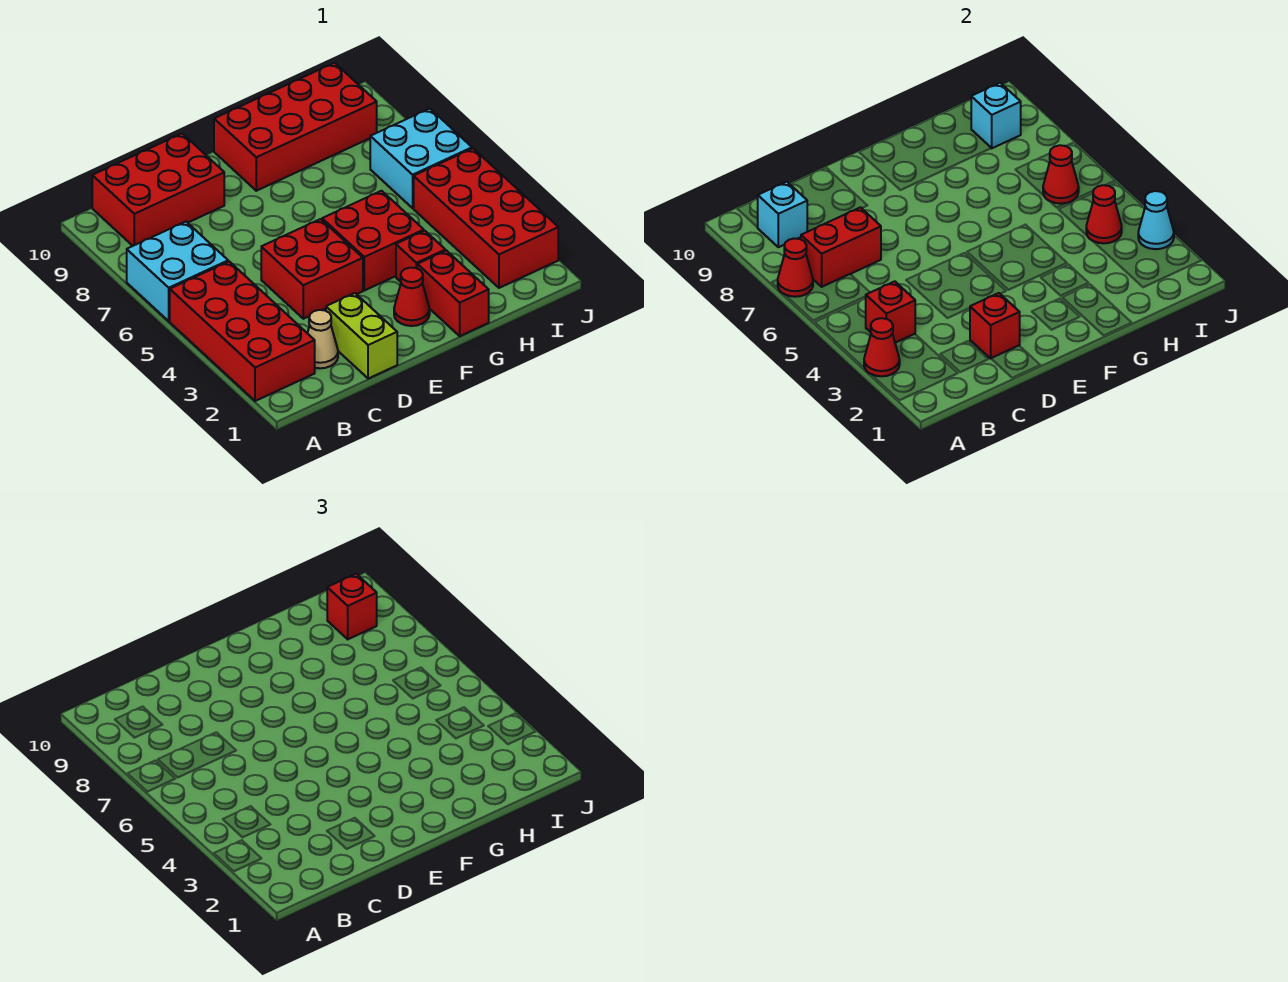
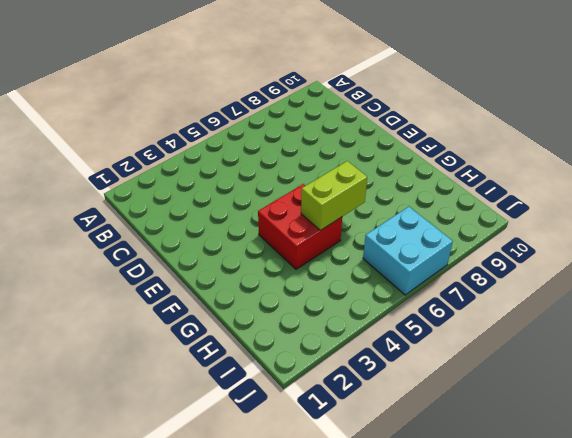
lime brick G5:G6 level 2 -> lime brick D1:D2 level 1
none -> red brick A2:B5 level 1
none -> cyan brick A6:B7 level 1
none -> red brick B9:D10 level 1

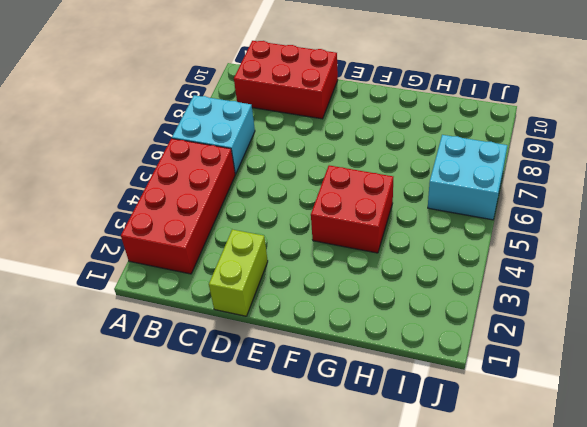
none -> tan cone C2 level 1
none -> red brick D4:E5 level 1
none -> red cone F2 level 1

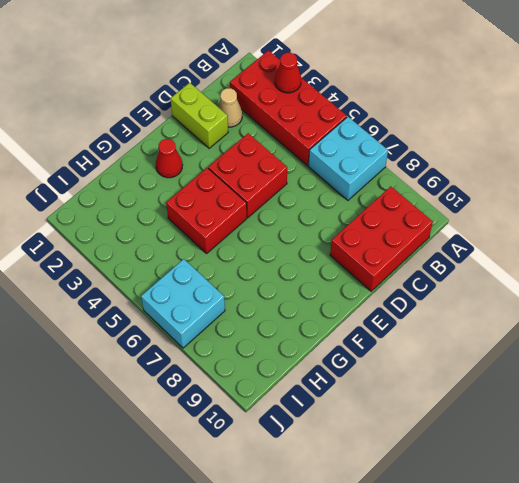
none -> red brick F9:I10 level 1
none -> red brick G1:G2 level 1
none -> red brick G3 level 1

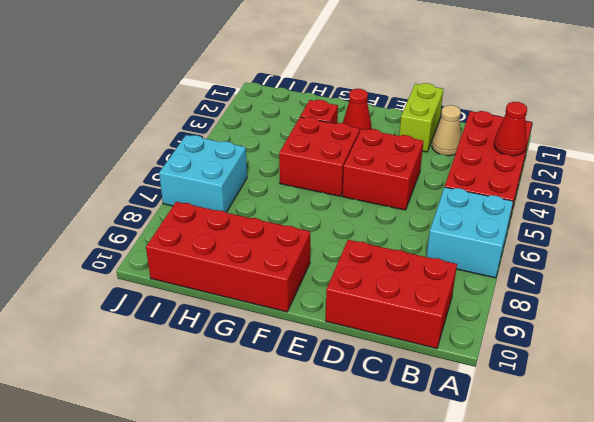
none -> red brick G1:G2 level 1
none -> red brick I2:J5 level 1
none -> red cone A7 level 2

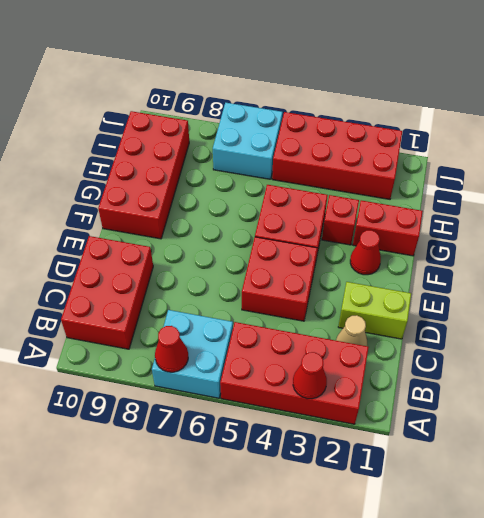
none -> red brick B4 level 2
none -> red brick B7:C7 level 2
none -> cyan brick B9 level 2

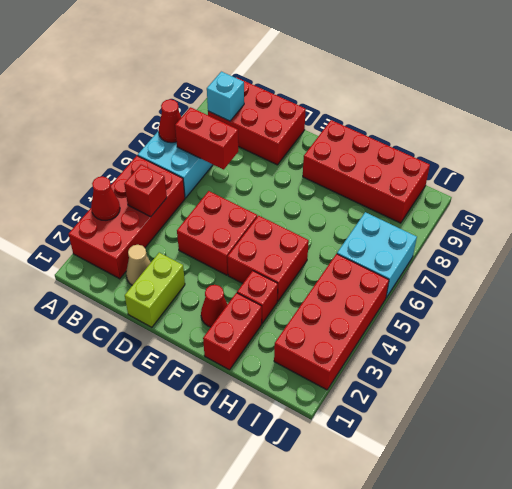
none -> red brick D2 level 2
none -> red cone I4 level 2
none -> red cone I6 level 2

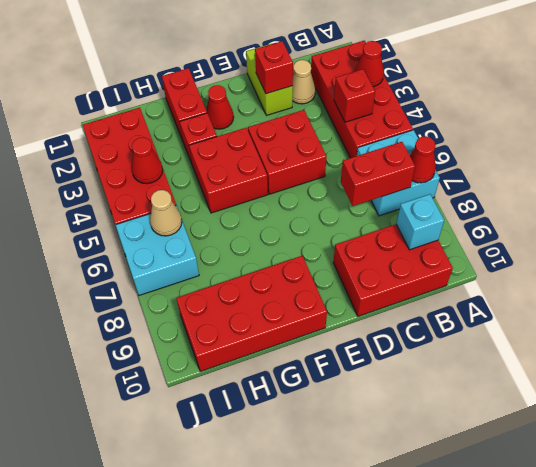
tan cone I6 level 2 -> red cone I6 level 2
none -> cyan brick I9 level 2
none -> cyan cone J3 level 2
none -> red brick I9 level 3

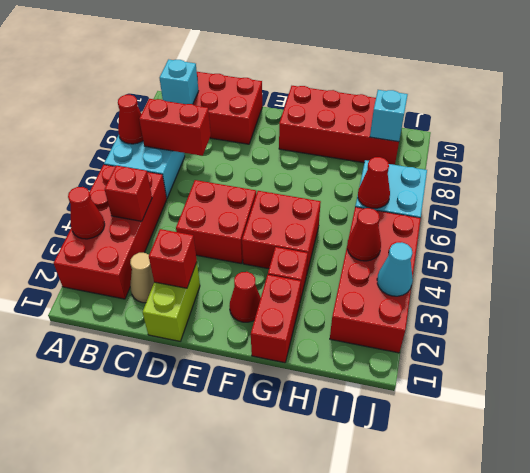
none -> red brick I9 level 3

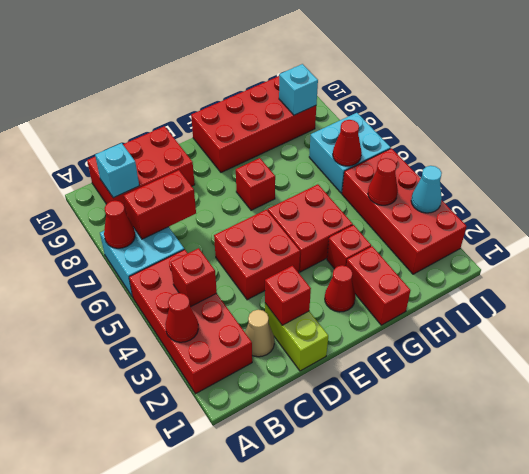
red brick F7 level 1 -> red brick I9 level 3

